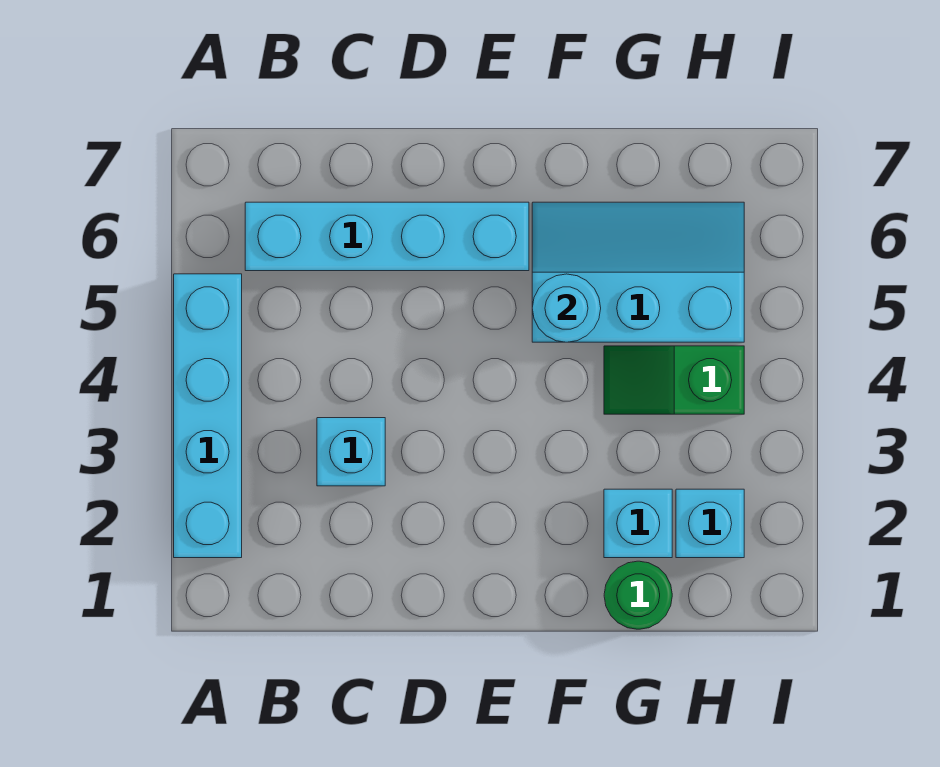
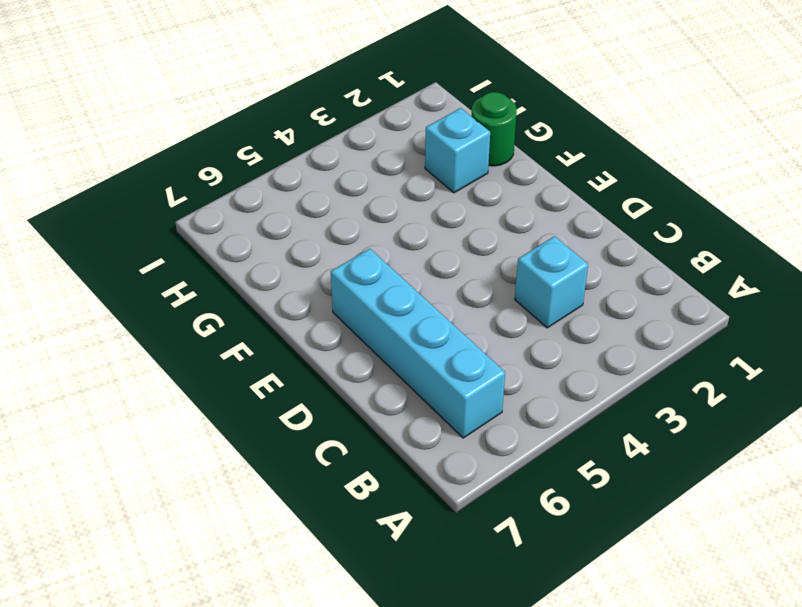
none -> cyan brick A2:A5 level 1
none -> cyan slope F5:H6 level 1 top 5

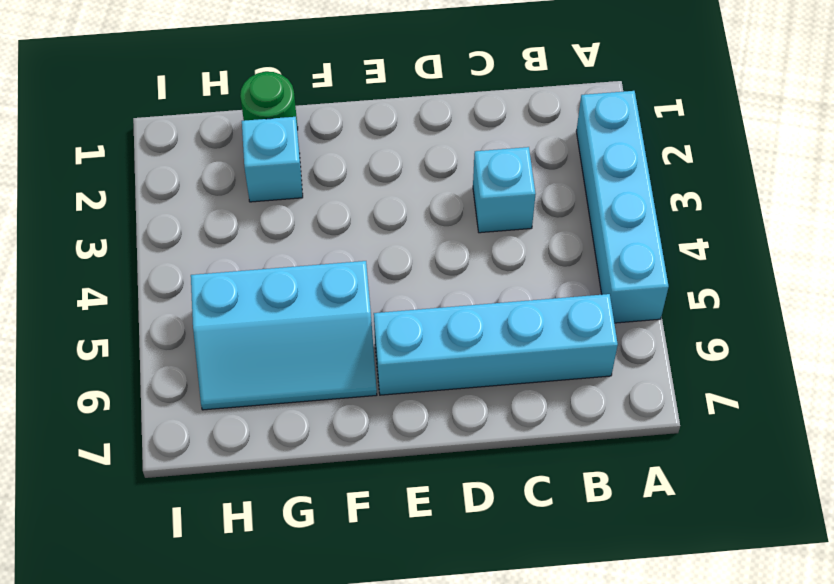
none -> green slope G4:H4 level 1 top H
none -> cyan brick H2 level 1

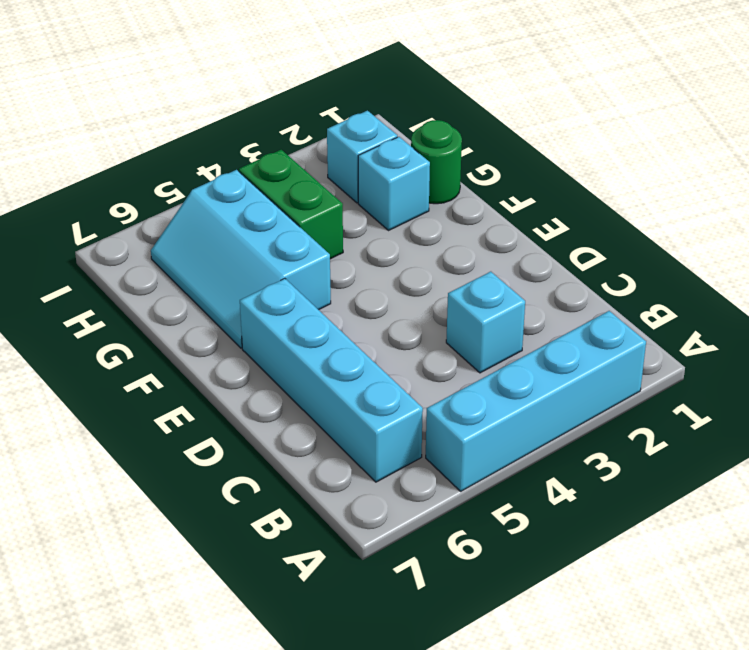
green brick G4:H4 level 1 -> green slope G4:H4 level 1 top H
none -> cyan round brick F5 level 2

